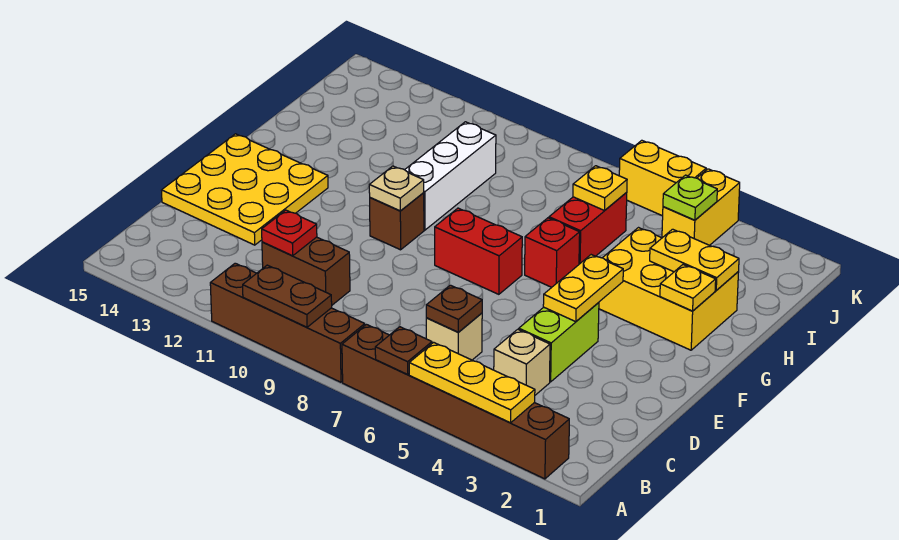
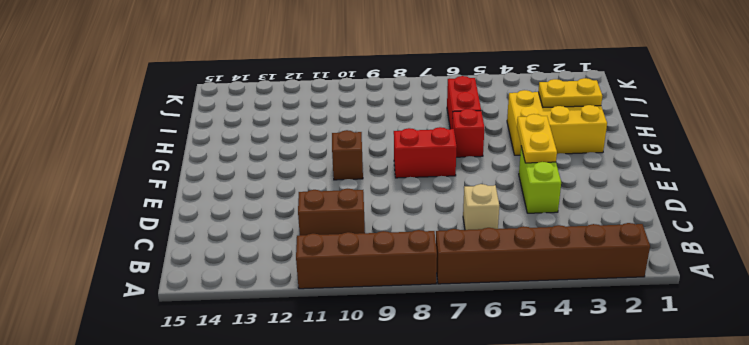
none -> tan brick C4 level 1
none -> yellow plate D13:F15 level 1
none -> white brick G10:I10 level 1

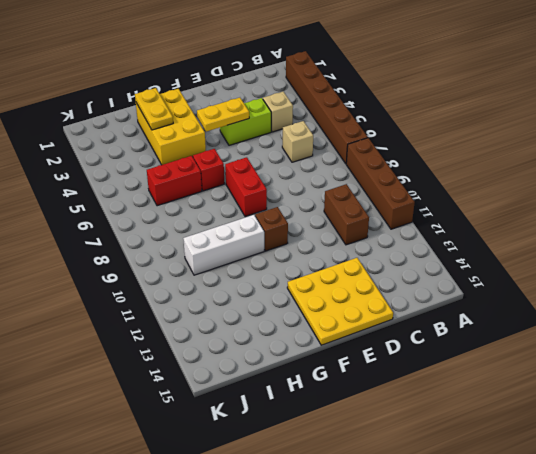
none -> yellow brick J4:K4 level 1
none -> yellow brick K5:K6 level 1
none -> yellow plate A3:A5 level 2

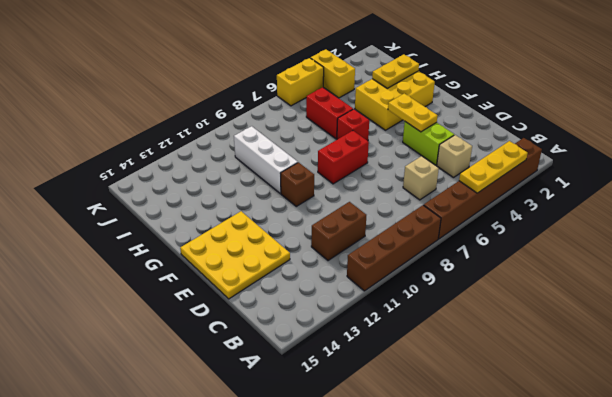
none -> brown plate A6 level 2
none -> brown plate A9:A10 level 2
none -> brown plate C6 level 2

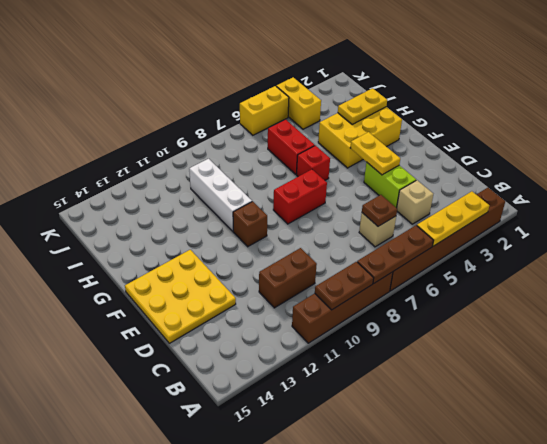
brown plate A6:A8 level 2 -> brown plate A6 level 2
none -> red plate C11 level 2
none -> tan plate F10 level 2
none -> yellow plate G2 level 2

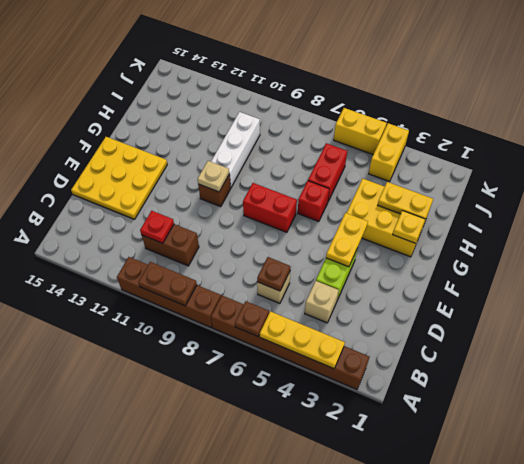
none -> yellow plate I6 level 2
none -> lime plate J4 level 2

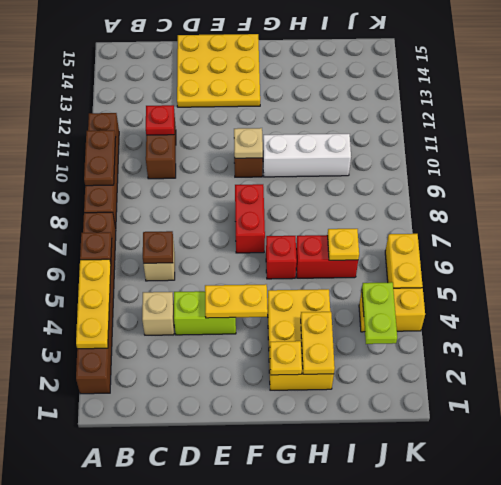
lime plate J3:J4 level 2 -> lime plate J4 level 2

